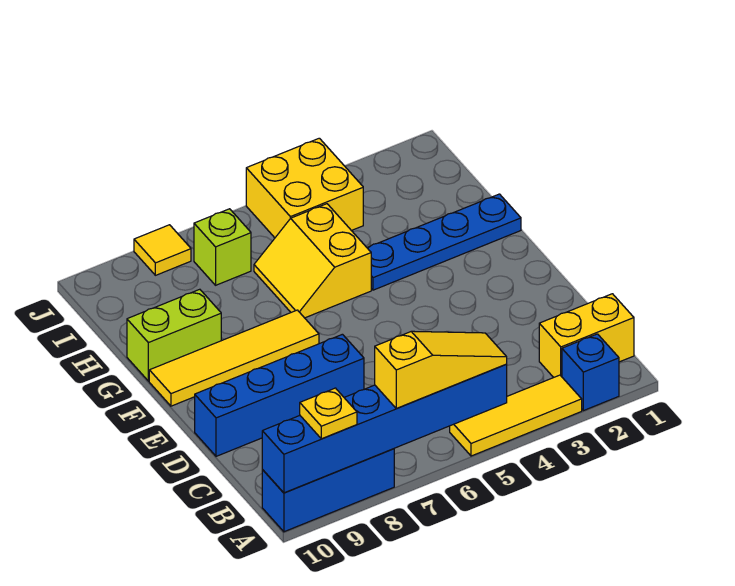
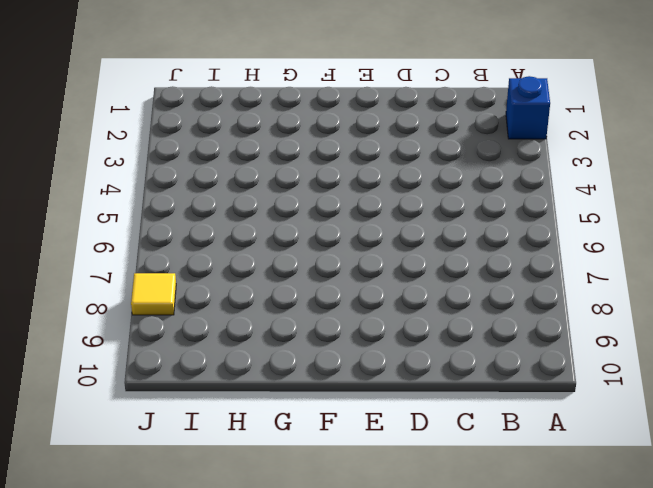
none -> yellow tile A3:A5 level 1
none -> blue brick A8:A10 level 1
none -> yellow brick B1:B2 level 1

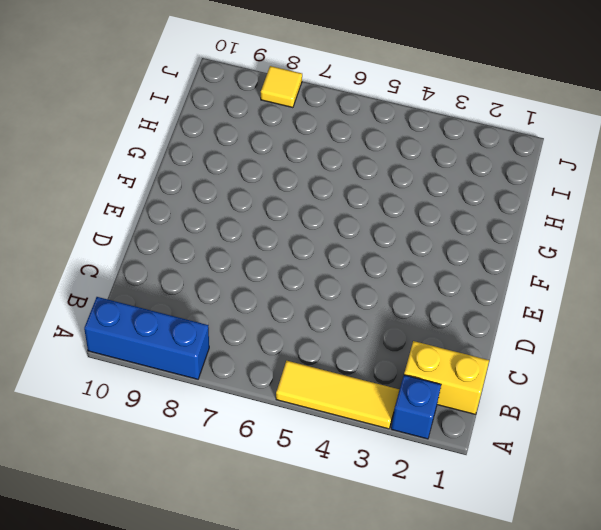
none -> blue brick D7:D10 level 1
none -> yellow tile F7:F10 level 1
none -> blue plate G1:G4 level 1

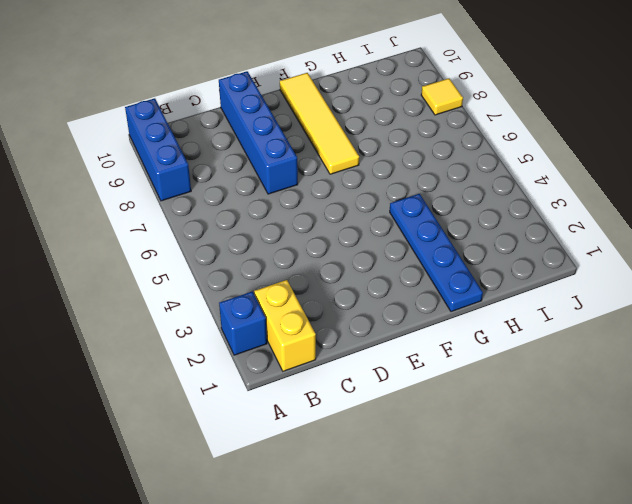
none -> yellow tile A3:A5 level 1
none -> yellow slope G5:H6 level 1 top 5
none -> lime brick G9:G10 level 1

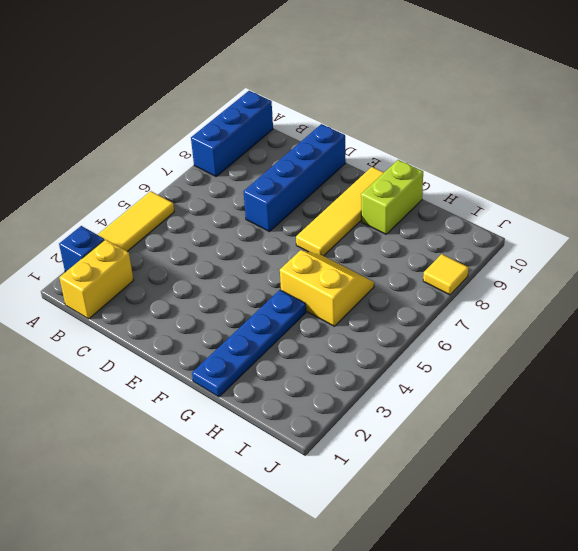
none -> yellow brick I4:J5 level 1
none -> lime brick I7 level 1
none -> blue brick A5:A10 level 2

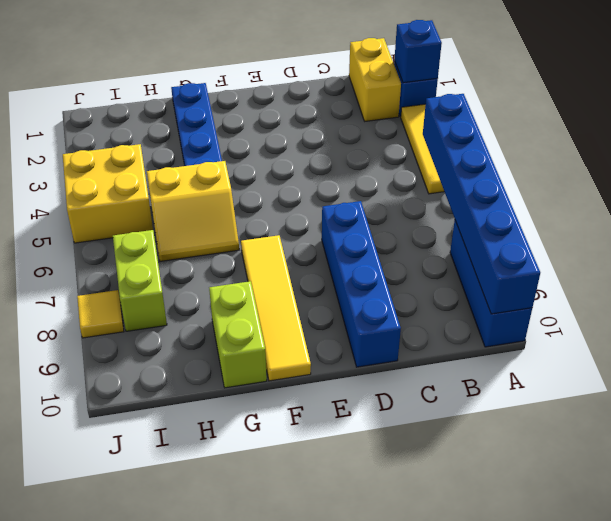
blue brick A2 level 2 -> none
lime brick I7:I8 level 1 -> lime brick I7 level 1
none -> yellow slope A5:A7 level 3 top 7
none -> yellow plate A9 level 3

